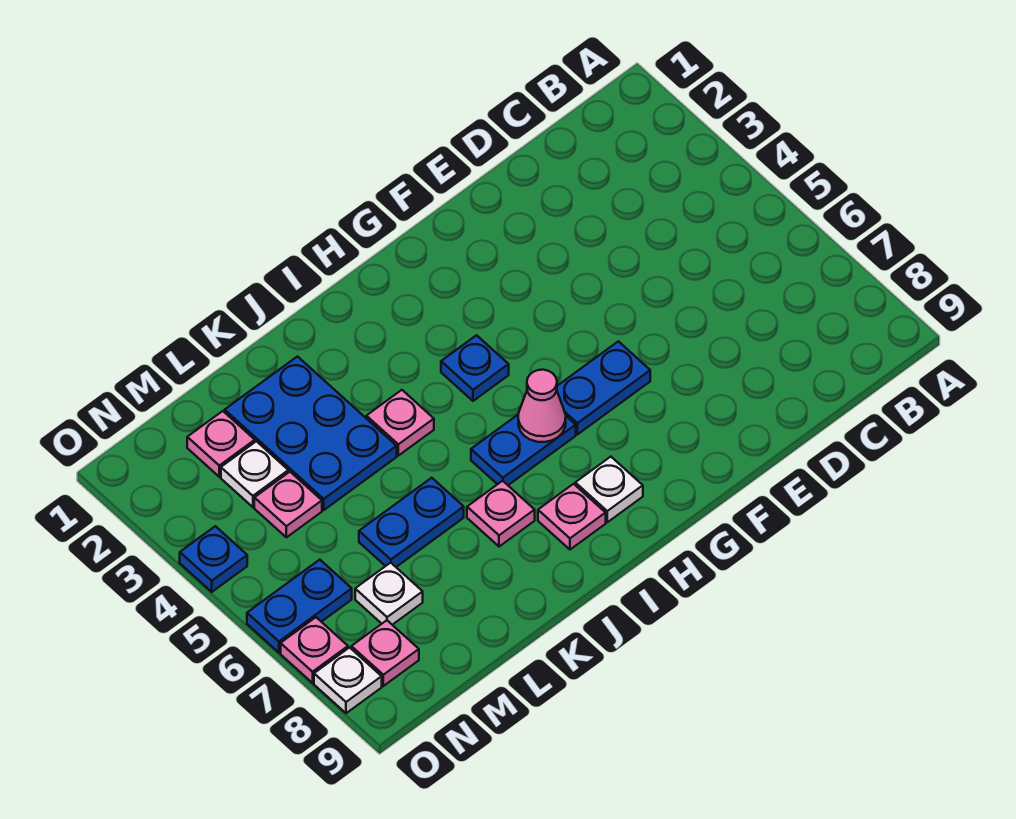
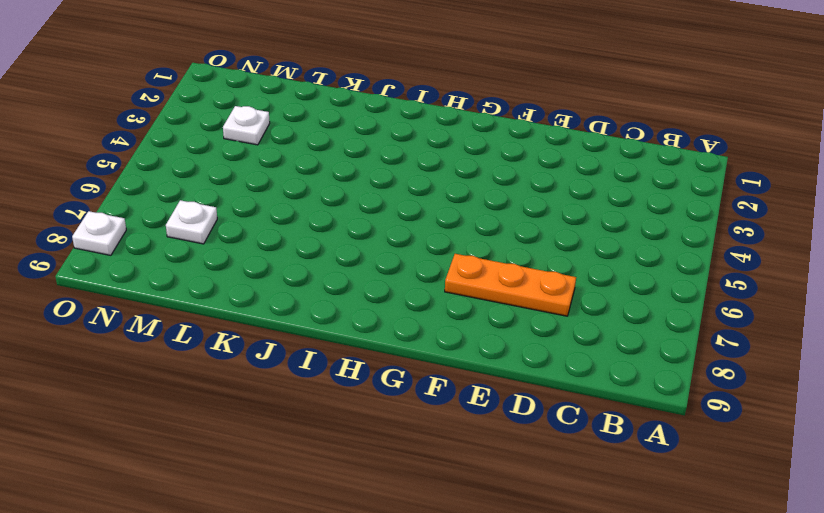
orange plate D7:F7 level 1 -> none
none -> blue plate F6:G6 level 1
none -> blue plate H4 level 1
none -> blue plate H6:I6 level 1

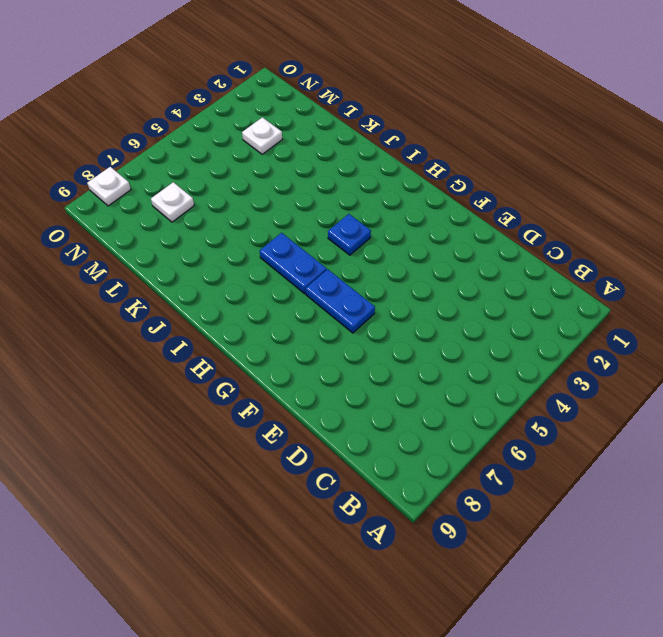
none -> white plate H8 level 1
none -> pink plate I8 level 1
none -> pink plate J4 level 1

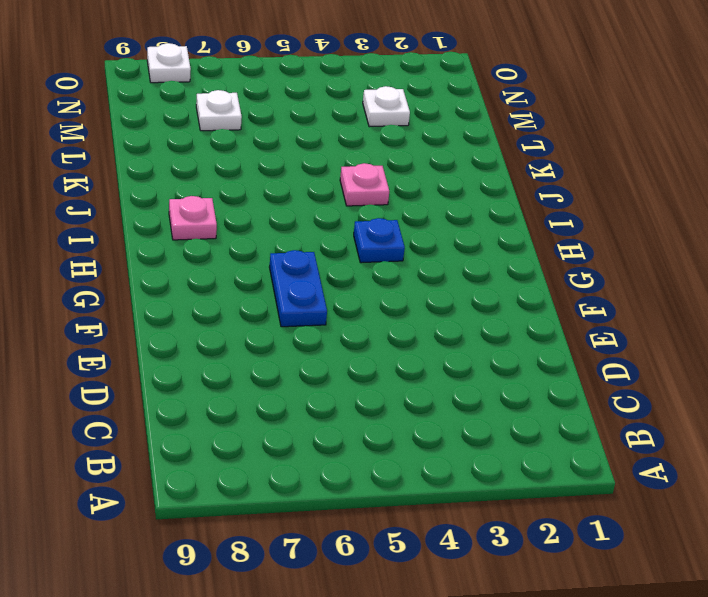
none -> blue plate H6:I6 level 1
none -> white plate H8 level 1
none -> pink plate J7 level 1

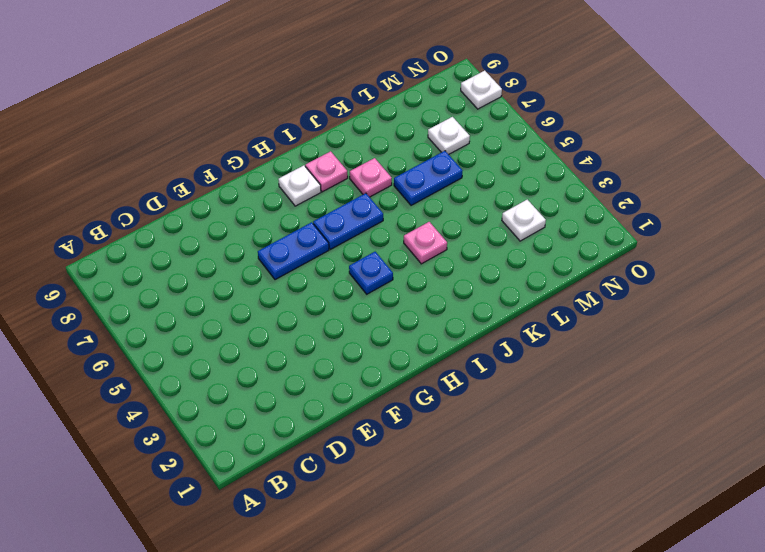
none -> blue plate K2:L4 level 1
none -> pink plate M2 level 1
none -> pink plate M4 level 1

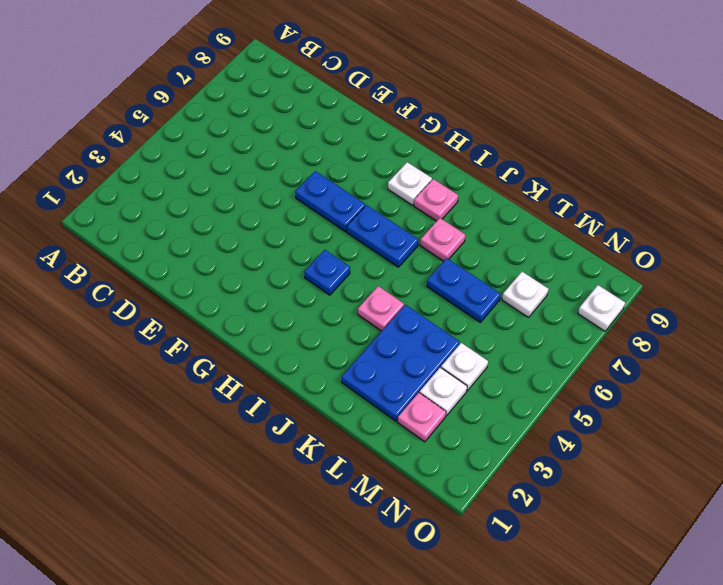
white plate M4 level 1 -> pink plate M4 level 1
none -> blue plate N6:O6 level 1
none -> pink plate N8 level 1
none -> blue plate O4 level 1

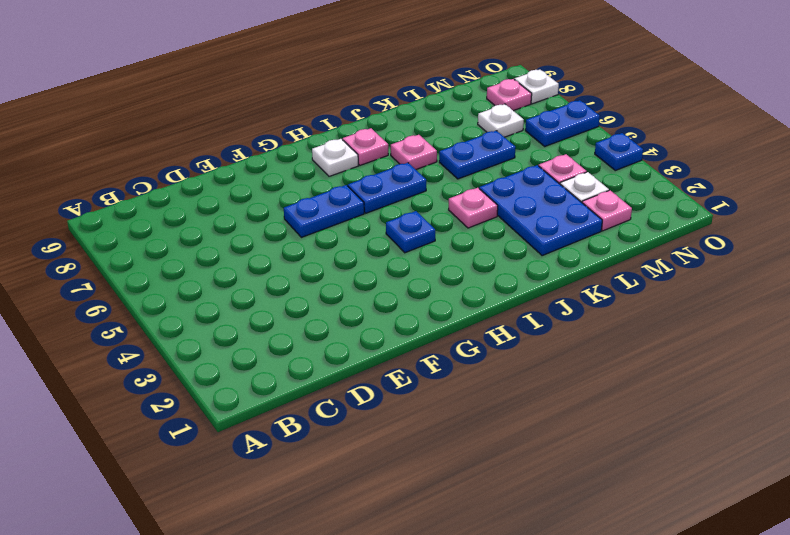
none -> pink plate O7 level 1
none -> pink cone H6 level 2

